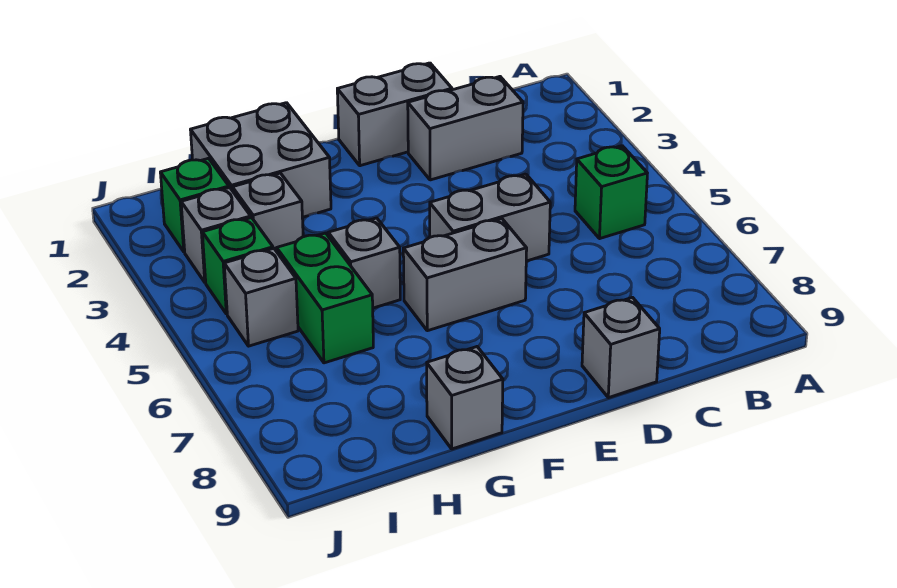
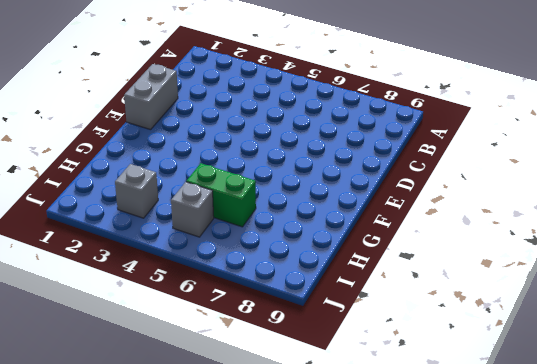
none -> green brick B5 level 1
none -> grey brick C2:D2 level 1
none -> grey brick D5:E5 level 1

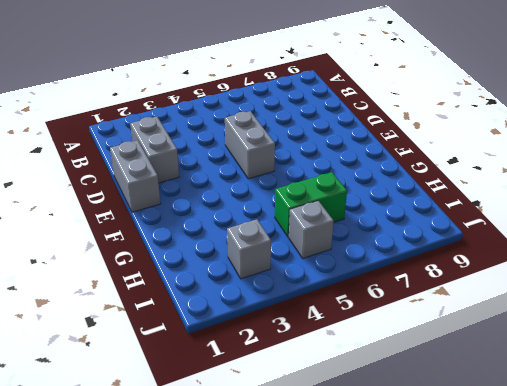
none -> green brick B5 level 1
none -> grey brick D9 level 1
none -> grey brick E6:F6 level 1

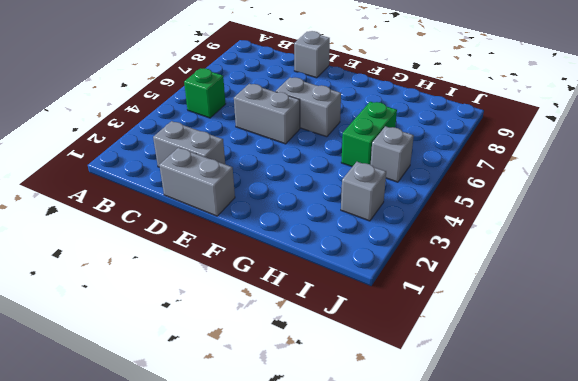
none -> grey brick G1:H2 level 1
none -> grey brick G5 level 1
none -> grey brick G9 level 1

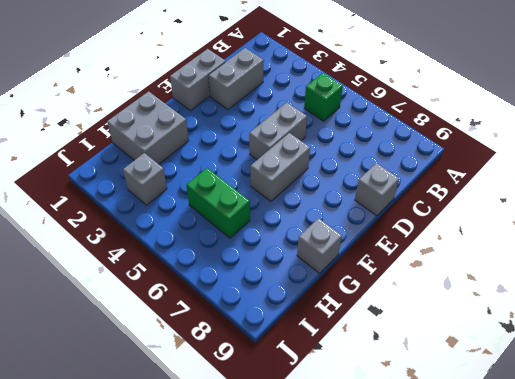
none -> grey brick G5 level 1
none -> grey brick H3 level 1
none -> green brick I2 level 1

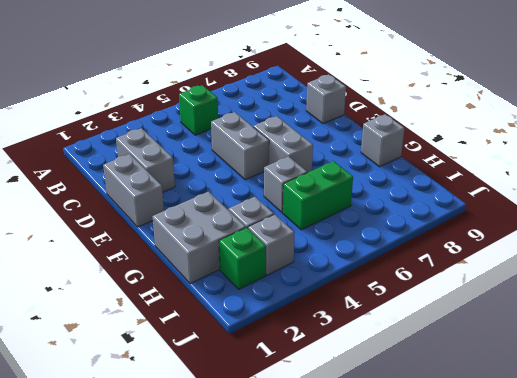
none -> green brick I4 level 1
none -> grey brick I5 level 1

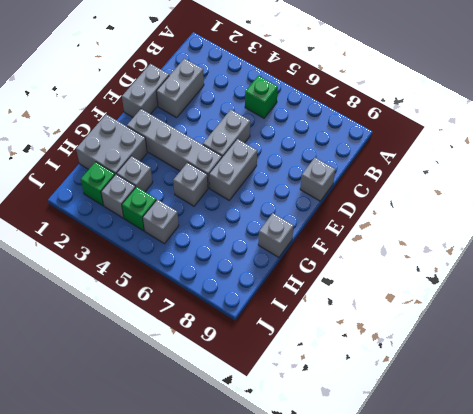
grey brick F2:F5 level 1 -> none
none -> green brick H5:H6 level 1

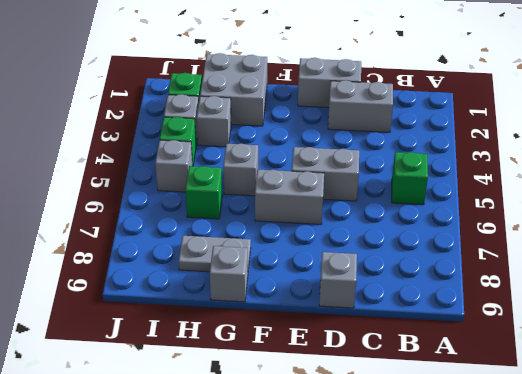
grey plate G8:H8 level 1 -> none
green brick H6 level 1 -> green brick H5:H6 level 1

